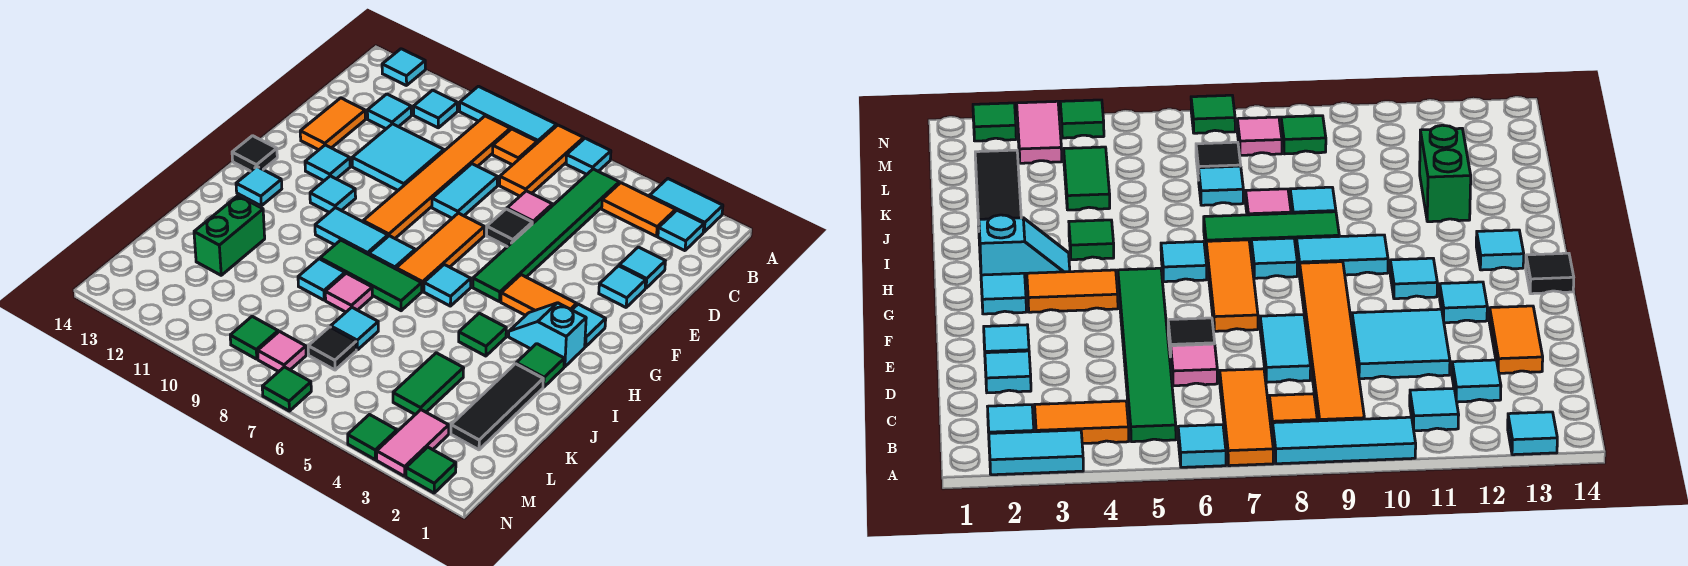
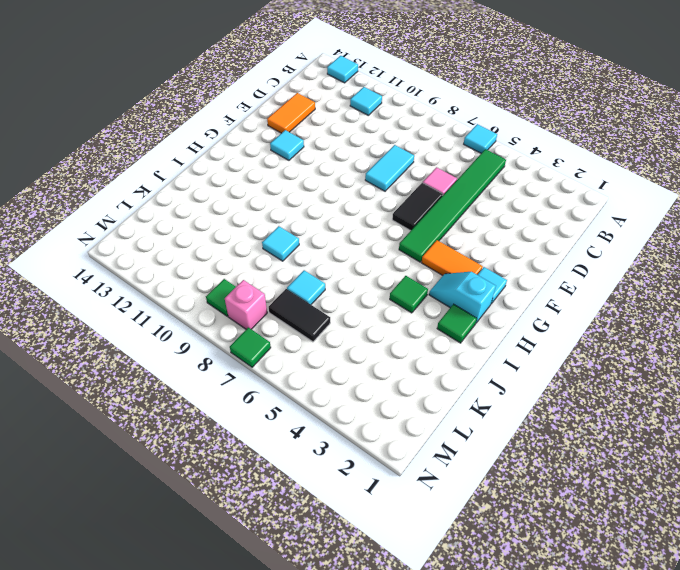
black tile E6:F6 level 1 -> black tile E6 level 1
black tile L6:L7 level 1 -> black tile L7 level 1
pink brick M8 level 1 -> pink tile M8 level 1
none -> cyan tile A2:A3 level 1
none -> orange tile A7:C7 level 1
none -> cyan tile A8:A10 level 1
none -> cyan tile B2 level 1

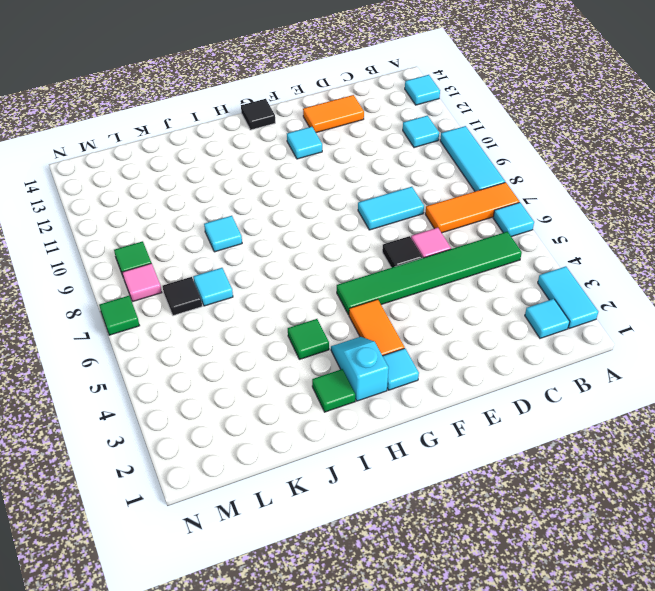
none -> orange tile B3:B4 level 1
none -> orange tile B8 level 1
none -> orange tile B9:G9 level 1
none -> cyan tile C12 level 1

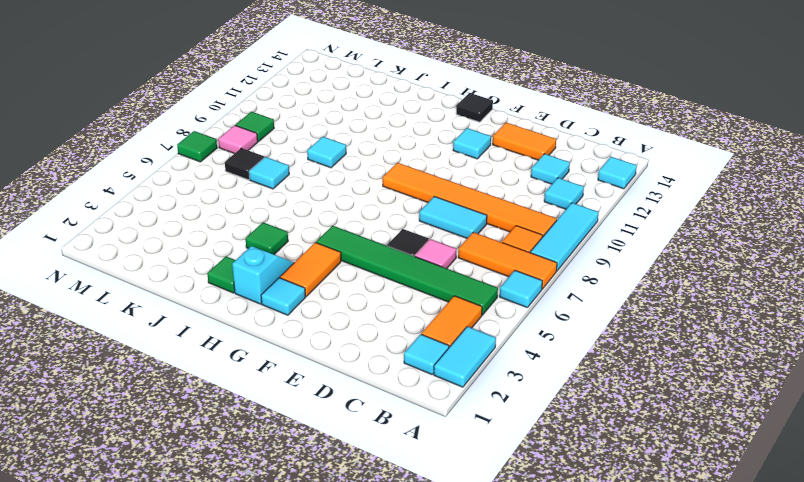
none -> cyan tile D2 level 1
none -> cyan tile D10:E11 level 1
none -> cyan tile E2 level 1
none -> orange tile F7:H7 level 1

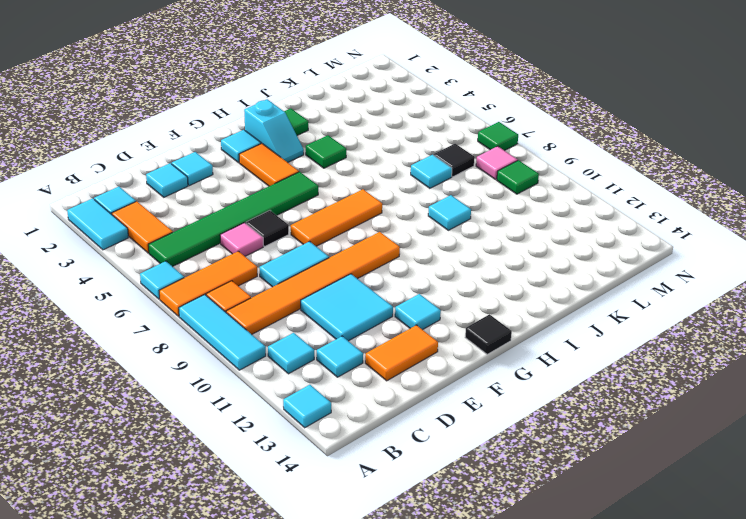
none -> cyan tile G11 level 1
none -> cyan tile H6 level 1
none -> cyan tile H8 level 1
none -> cyan tile H9:H10 level 1

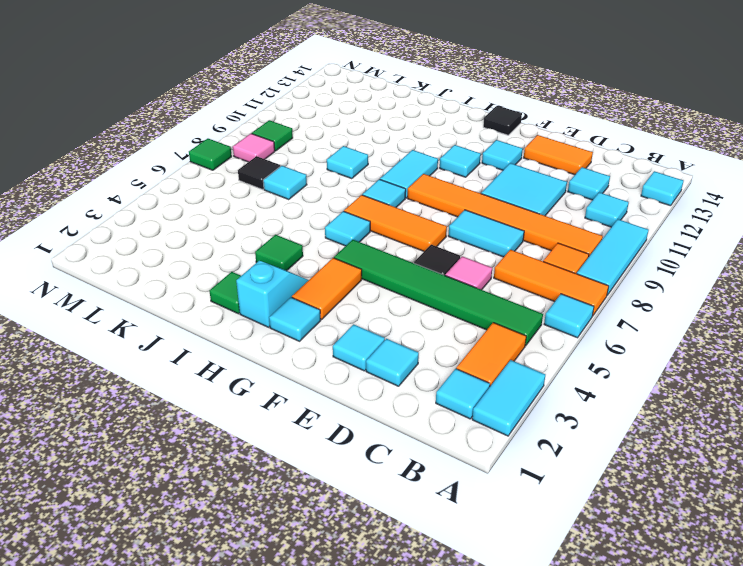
none -> cyan tile H13 level 1
none -> green tile I7:I9 level 1
none -> black tile J2:L2 level 1
none -> pink tile J8 level 1

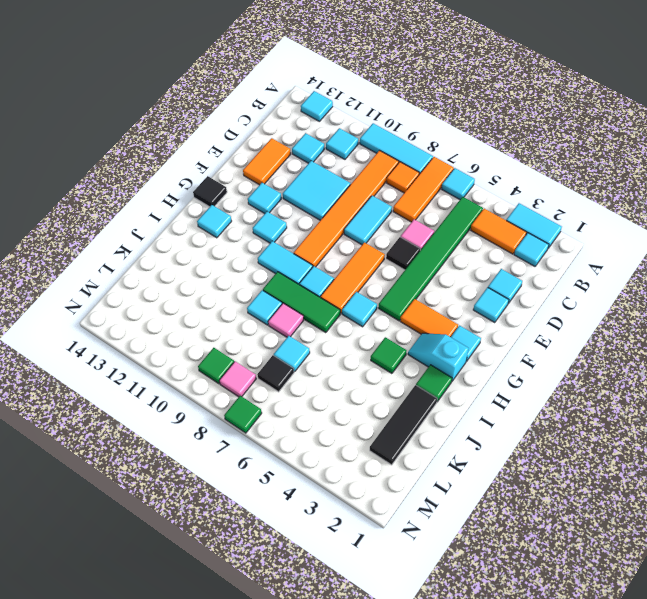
none -> green brick J12:K12 level 1
none -> green tile K4:L4 level 1
none -> pink tile M3:N3 level 1
none -> green tile N2 level 1

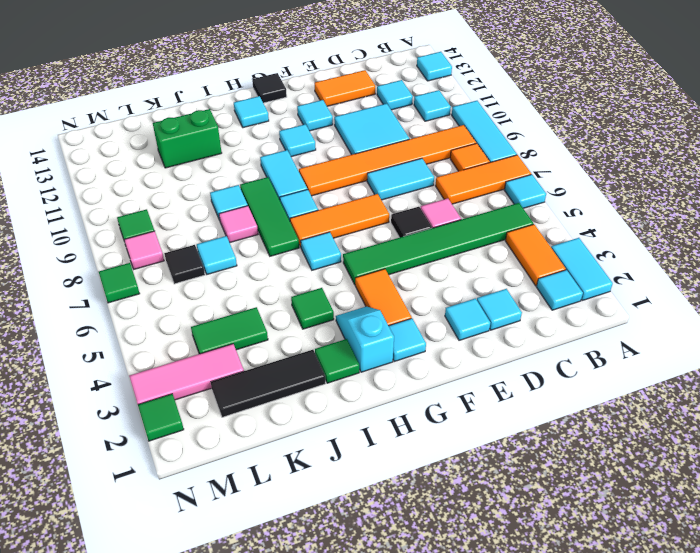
pink tile L3:N3 level 1 -> pink tile M3:N3 level 1
none -> green tile N4 level 1

